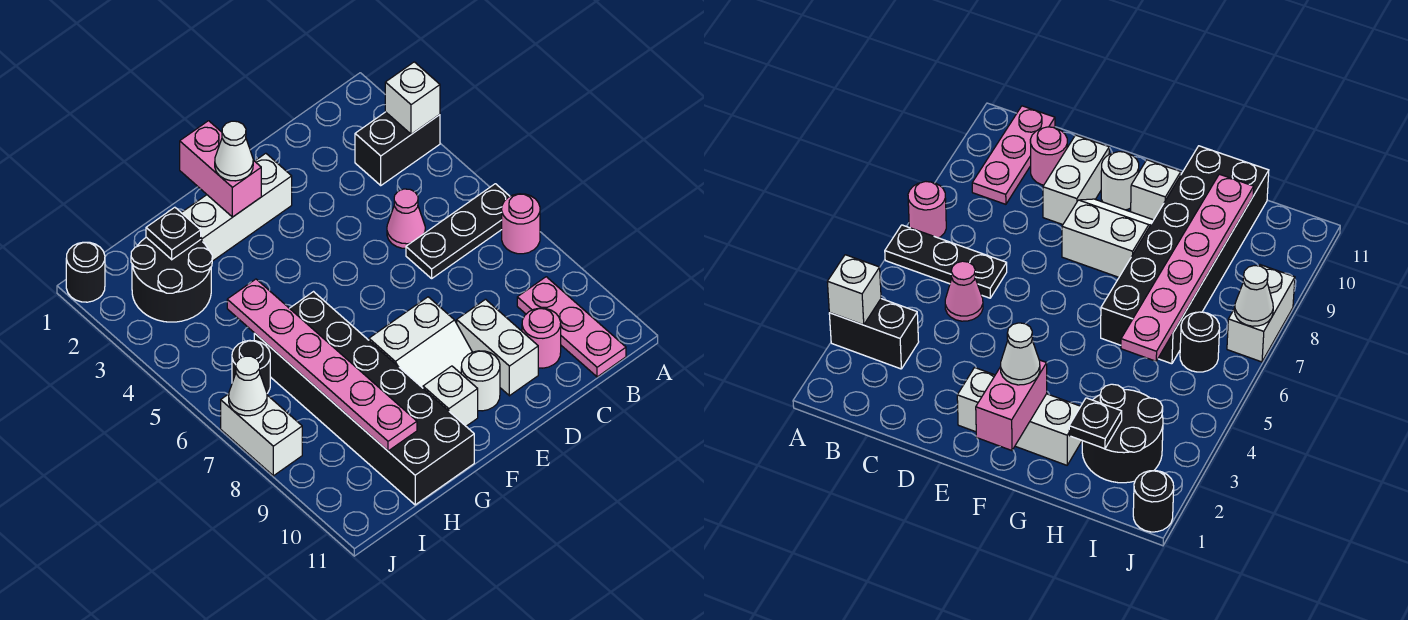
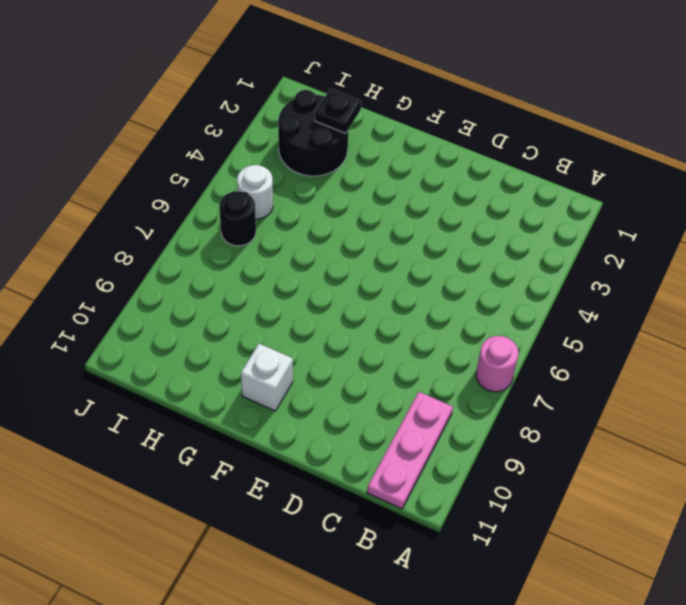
white round brick I5 level 1 -> white round brick E10 level 1
none -> black brick A3:B3 level 1
none -> black plate A6:C6 level 1
none -> pink cone C5 level 1

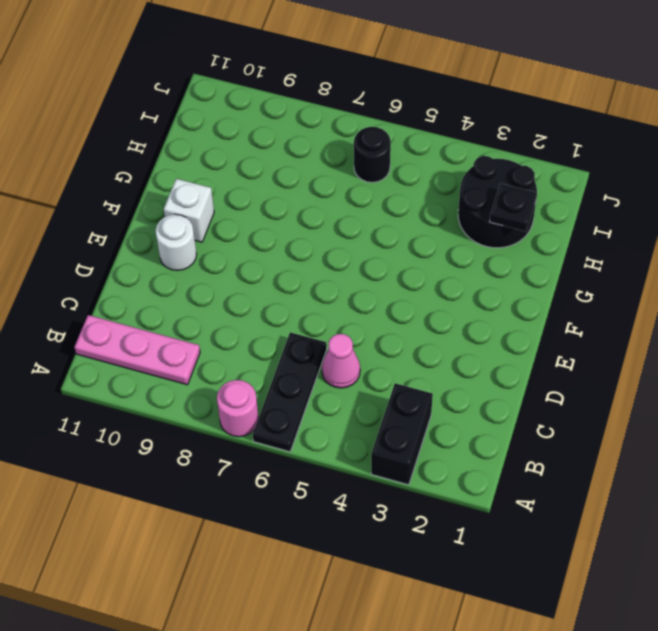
none -> pink round brick C10 level 1
none -> white brick D9:D10 level 1
none -> white brick E2:G2 level 1

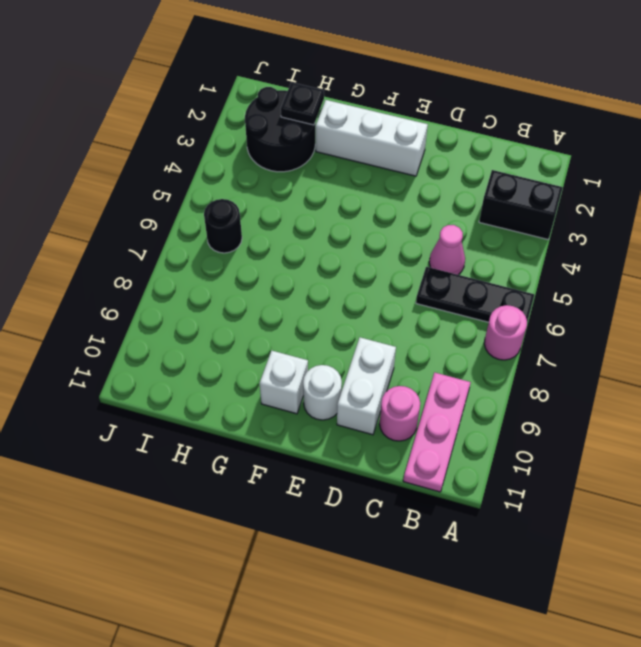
none -> white slope E8:F9 level 1 top 8
none -> black brick G6:H11 level 1
none -> black round brick J1 level 1

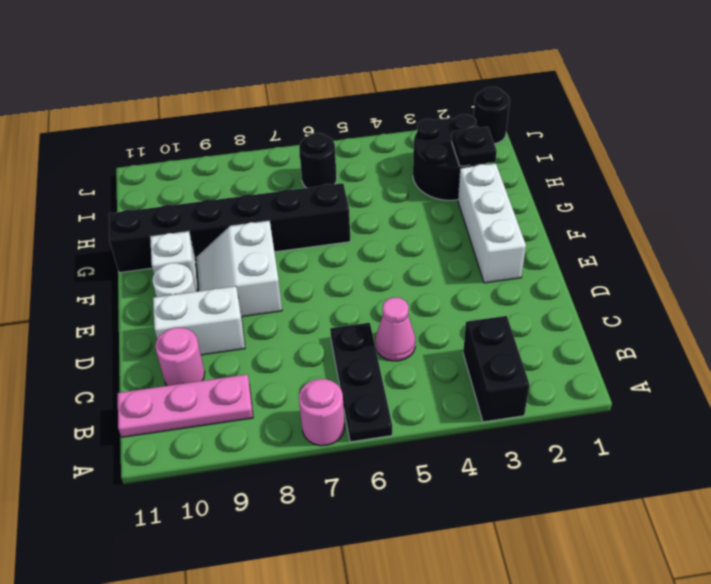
black brick G6:G11 level 1 -> black brick G6:H11 level 1
none -> white brick J7:J8 level 1
none -> white brick A3 level 2
none -> pink brick F1:F2 level 2

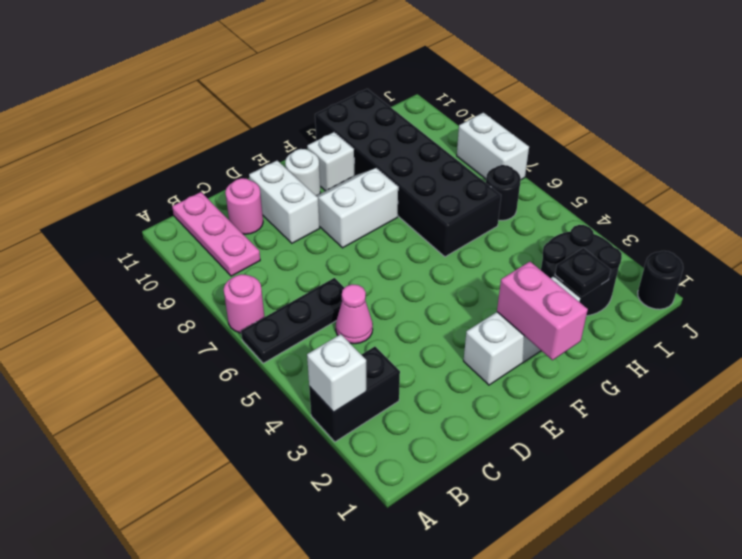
none -> pink plate H5:H10 level 2
none -> white cone J7 level 2
none -> white cone F2 level 3

